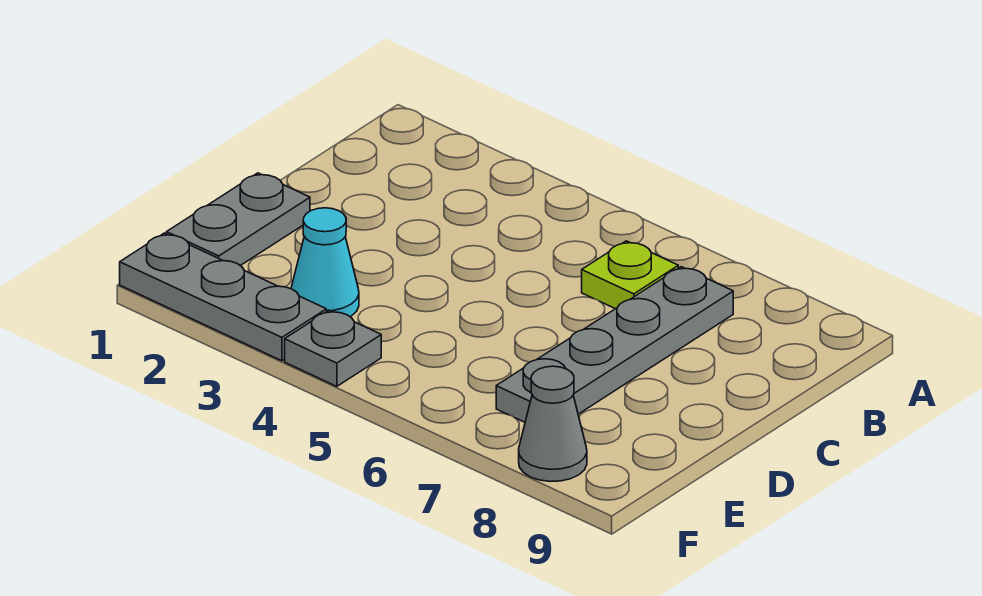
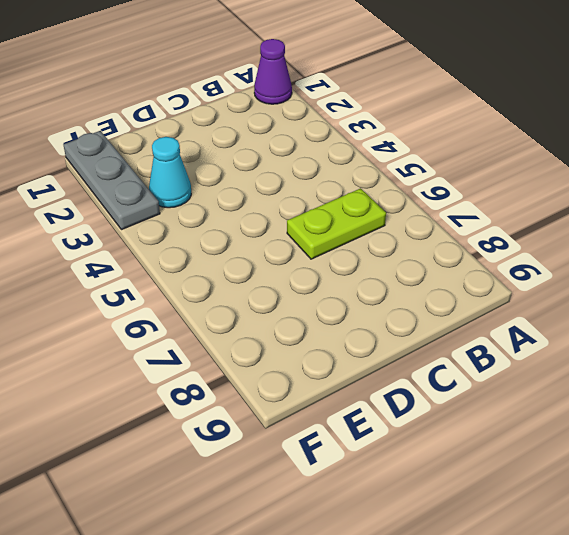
purple cone A1 level 1 -> none
lime plate B6:C6 level 1 -> lime plate B6 level 1
none -> grey plate B7:E7 level 1
none -> grey plate D1:E1 level 1

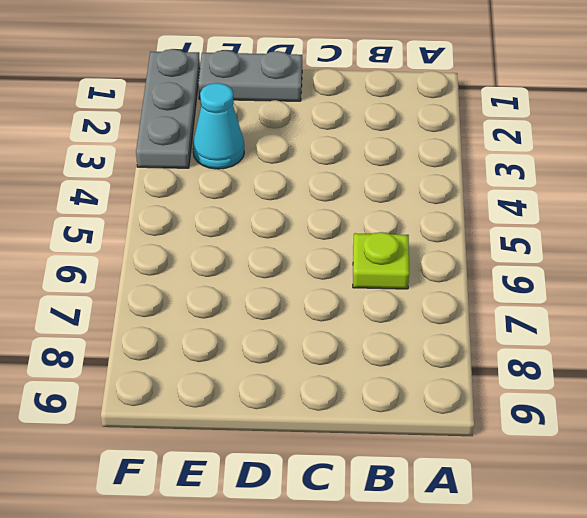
none -> grey plate B7:E7 level 1
none -> grey plate F4 level 1

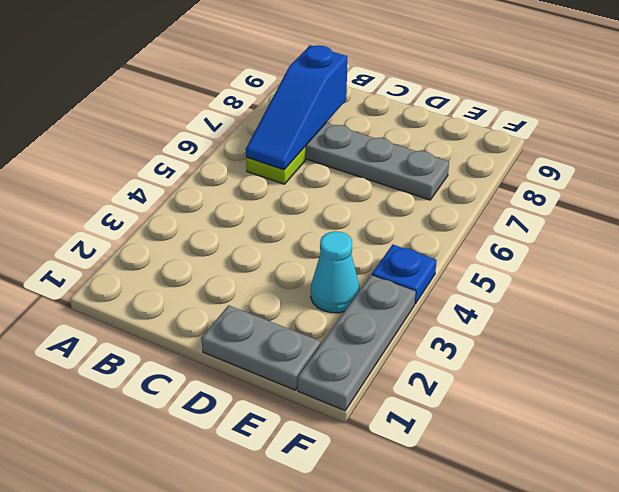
blue slope B6:B8 level 2 top 8 -> none
blue plate F4 level 1 -> grey plate F4 level 1
none -> grey cone F8 level 1

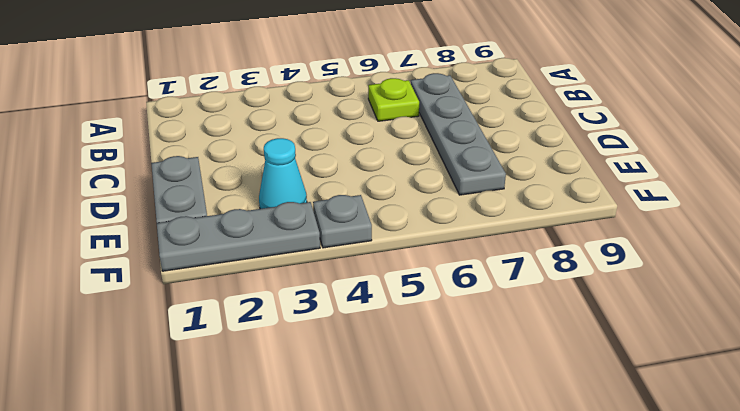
none -> grey cone F8 level 1

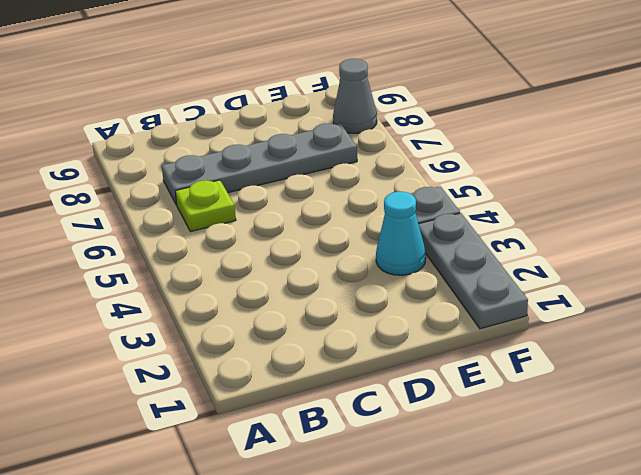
none -> grey plate D1:E1 level 1

